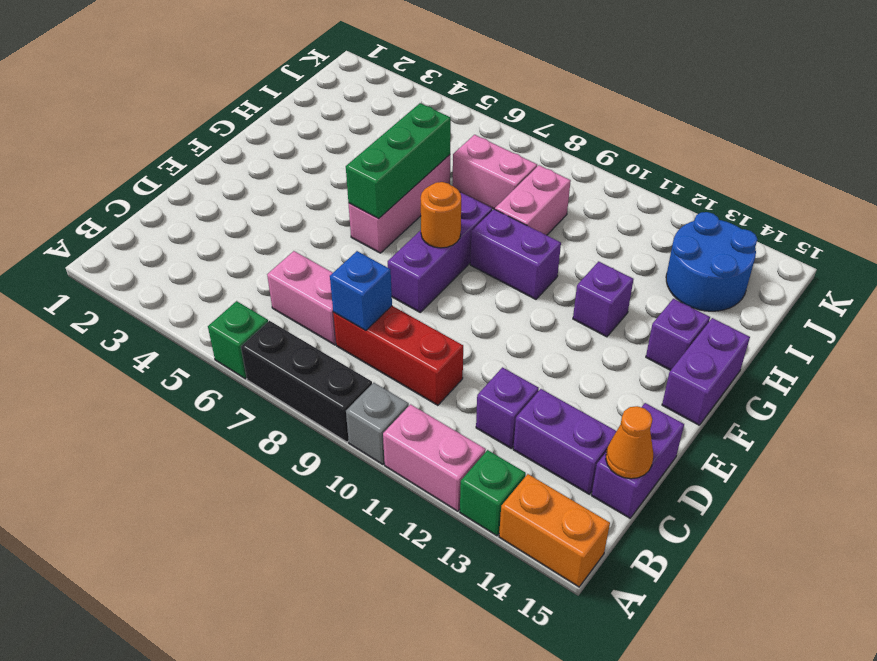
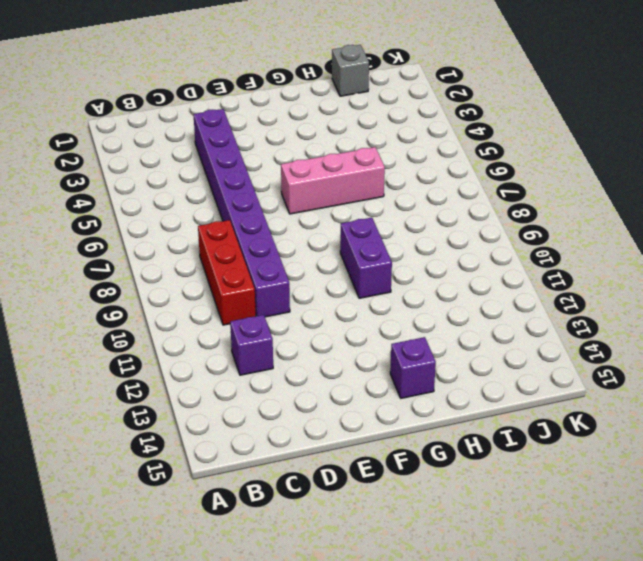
purple brick D3:D10 level 1 -> none
grey brick I1 level 1 -> grey brick A10 level 1
none -> green brick A6 level 1
none -> black brick A7:A9 level 1
none -> pink brick A11:A12 level 1

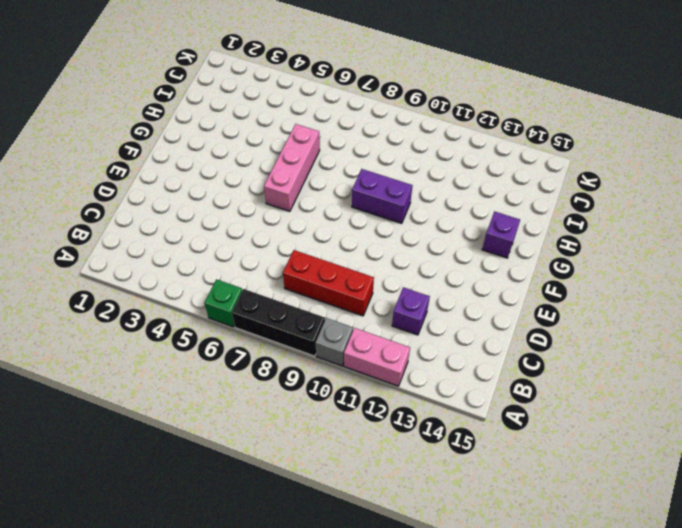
none -> green brick A13 level 1
none -> orange brick A14:A15 level 1
none -> pink brick C6:C7 level 1

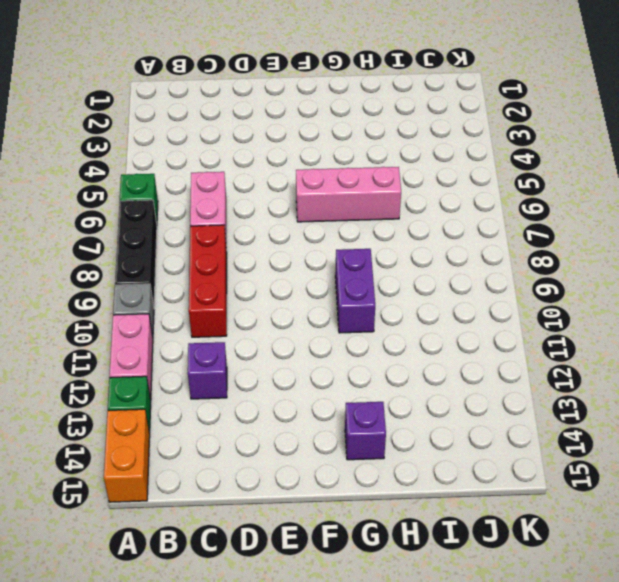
none -> purple brick C13:C14 level 1
none -> purple brick C15:D15 level 1
none -> purple brick E8:G8 level 1

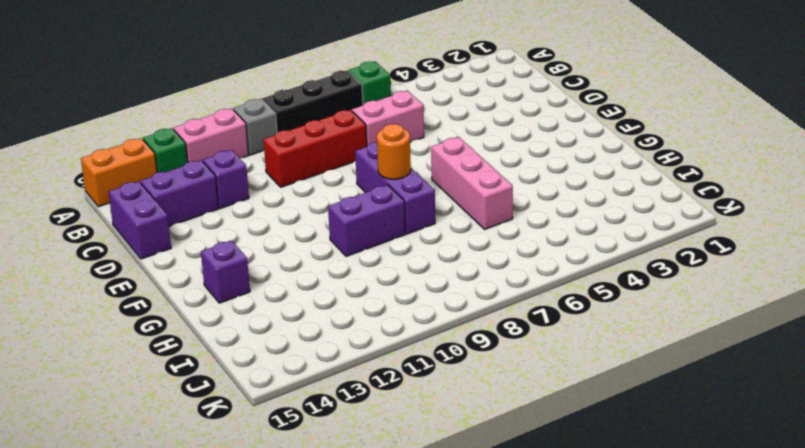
none -> purple brick F15:G15 level 1
none -> purple brick G12 level 1
none -> pink brick H9:I9 level 1

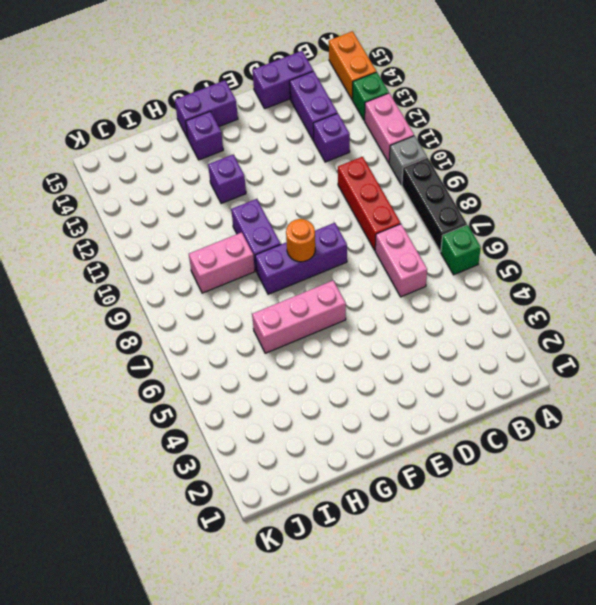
none -> pink brick I7:I8 level 1
none -> blue round brick I13:J14 level 1
none -> blue brick C8 level 2

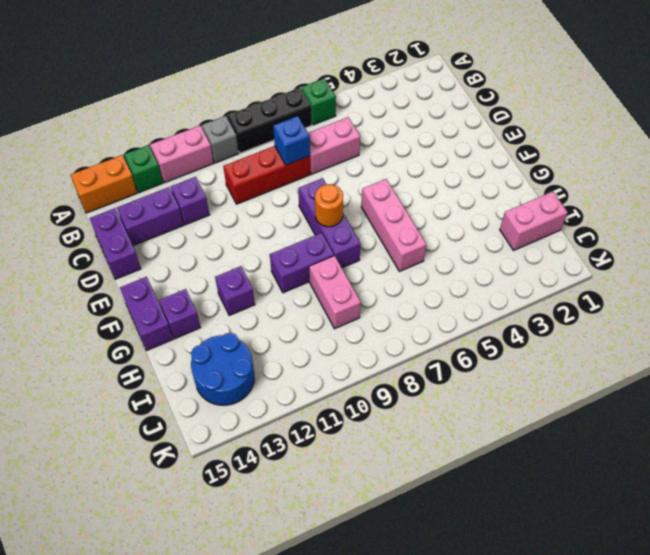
pink brick I1:I2 level 1 -> pink brick I7:I8 level 1
none -> orange cone C15 level 2
none -> green brick F6:H6 level 2

